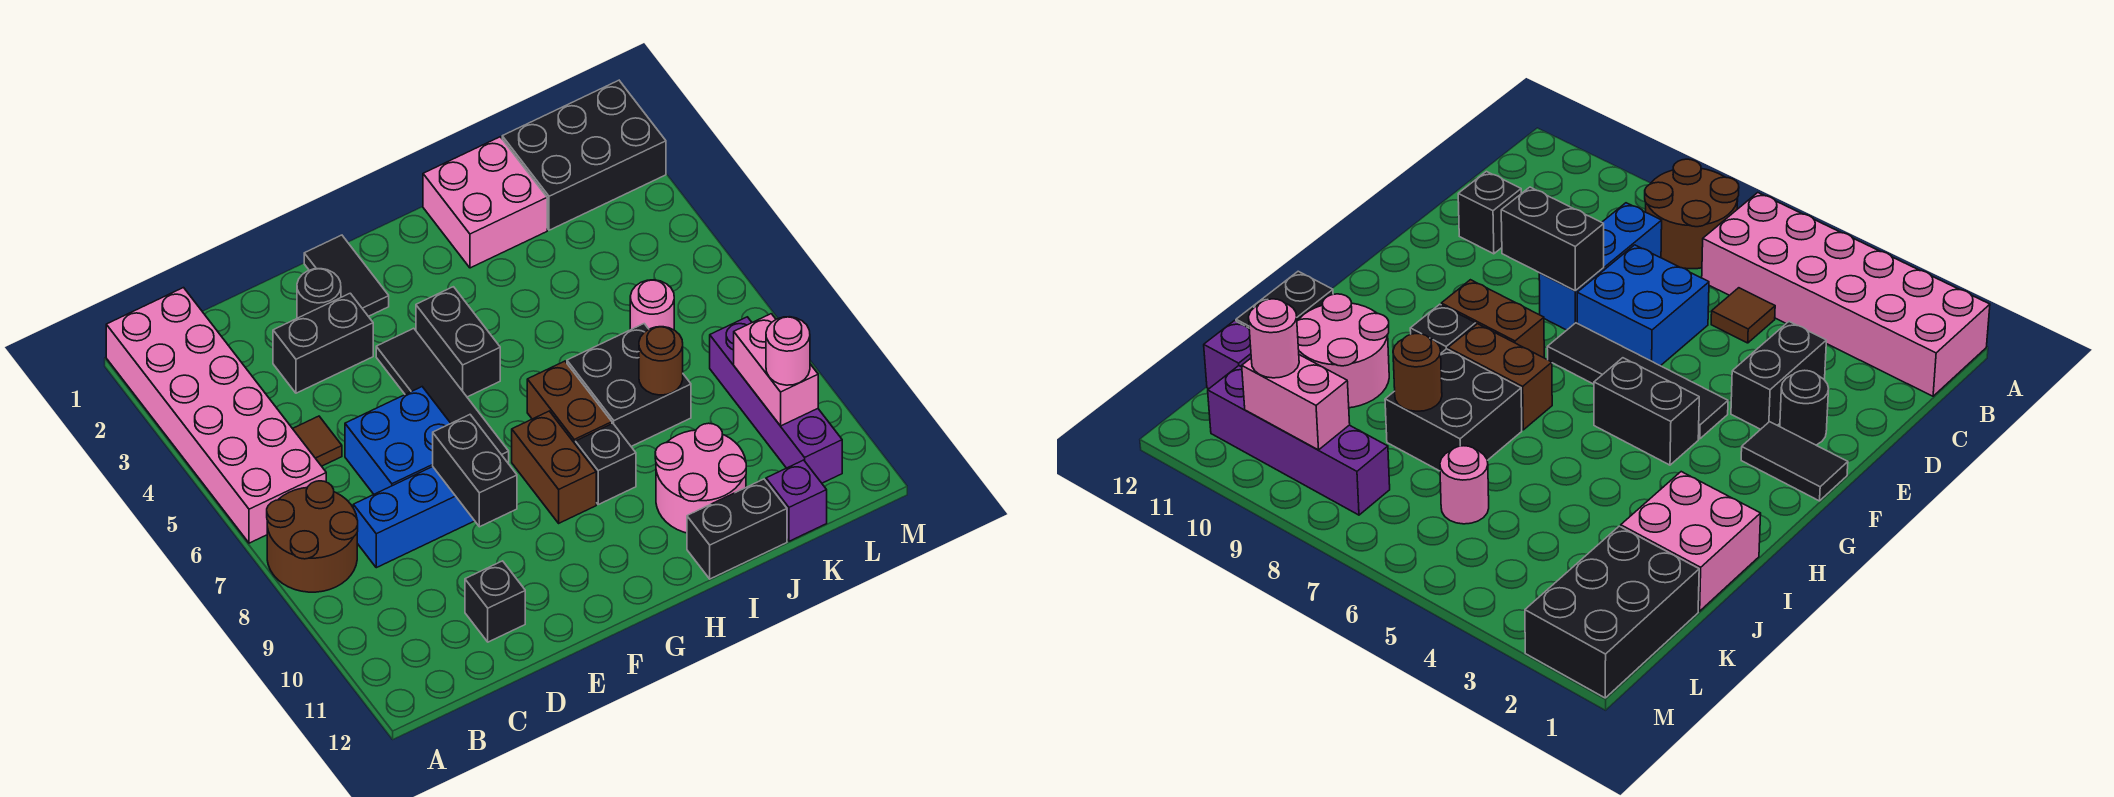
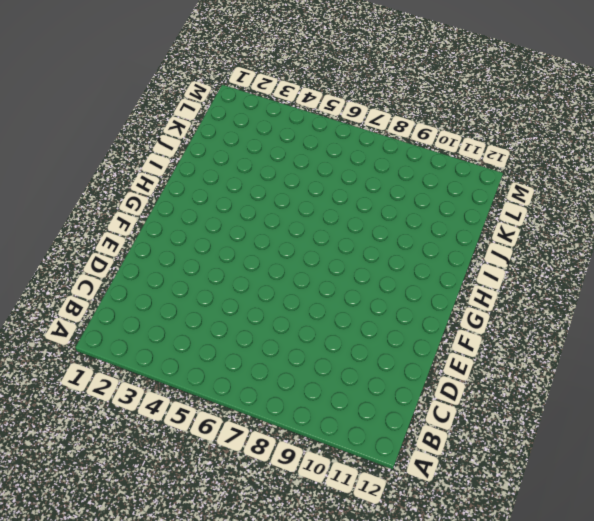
none -> pink brick A1:B6 level 1
none -> brown round brick A7:B8 level 1
none -> brown tile C5 level 1

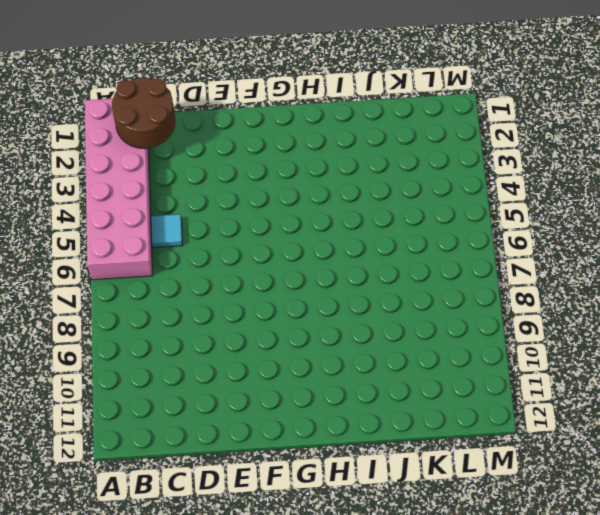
brown round brick B1:C2 level 2 -> brown round brick A7:B8 level 1
cyan tile C5 level 1 -> brown tile C5 level 1
none -> blue brick C8:E8 level 1
none -> black brick D3:E3 level 1
none -> blue brick D6:E7 level 1

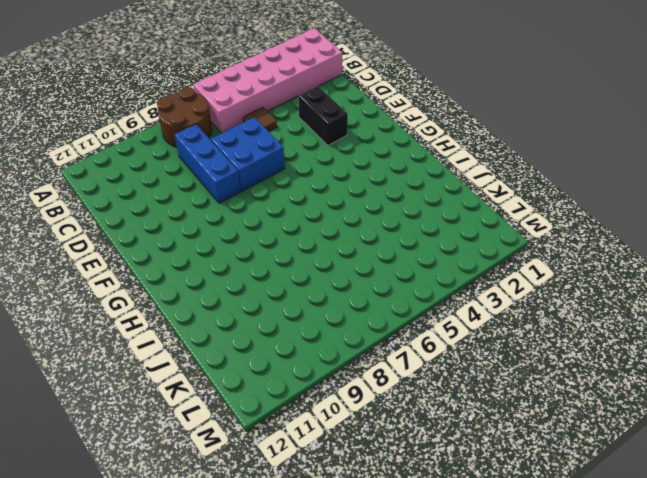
none -> black brick D11 level 1
none -> black round brick E2 level 1
none -> black tile F1:F2 level 1

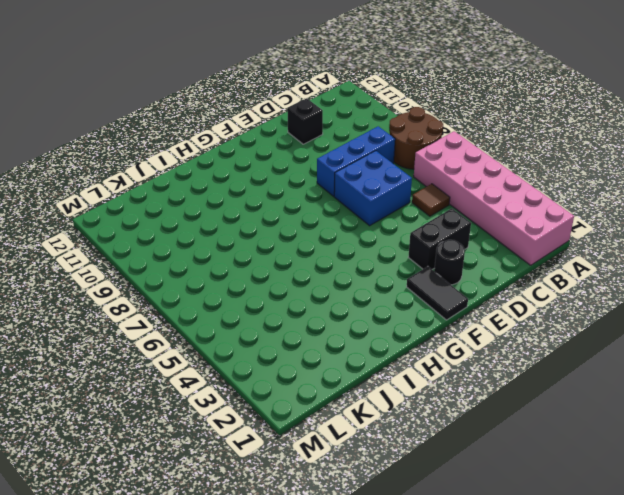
none -> black tile F4:F7 level 1
none -> black brick G4:G5 level 1
none -> brown brick G8:G9 level 1

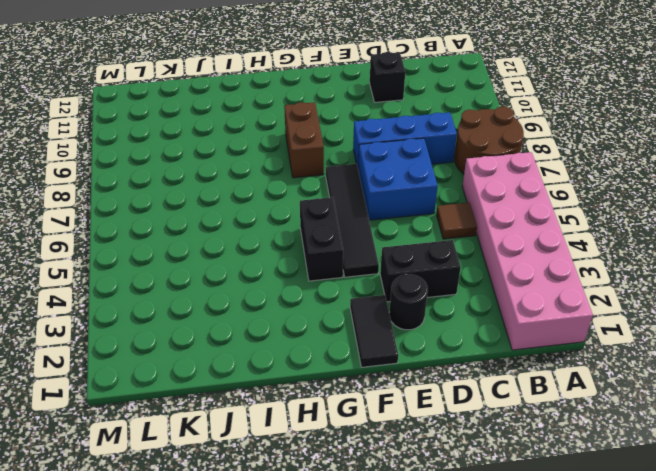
none -> brown brick H7:H8 level 1
none -> black brick H9 level 1
none -> pink brick I1:J2 level 1

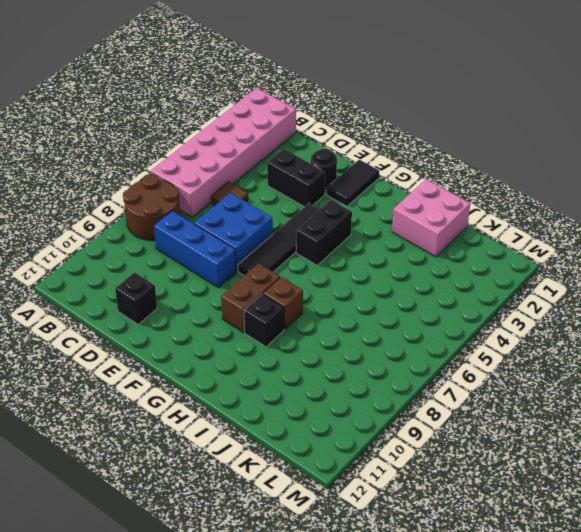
brown brick H8 level 1 -> brown brick H7:H8 level 1
none -> black brick I7:J8 level 1
none -> pink round brick I10:J11 level 1
none -> black brick I12:J12 level 1

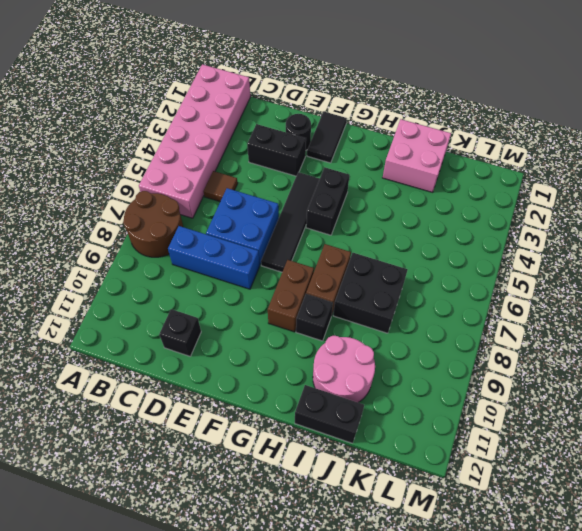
none -> black brick K1:M2 level 1
none -> pink round brick K6 level 1
none -> purple brick K12 level 1

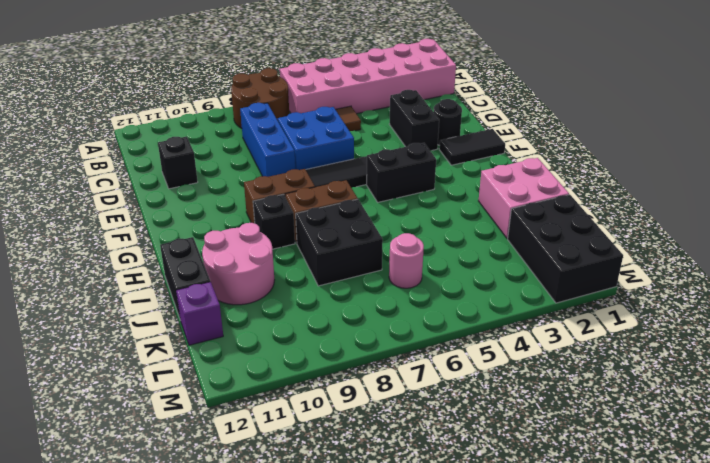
none -> purple brick L8:L11 level 1
none -> black brick E8:E9 level 2
none -> brown round brick J8 level 2

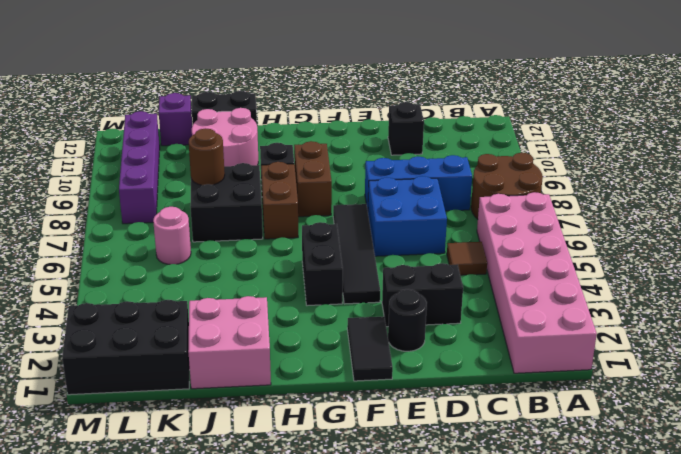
none -> black brick E8:E9 level 2
none -> pink brick L9:L10 level 2
none -> pink round brick L10 level 3

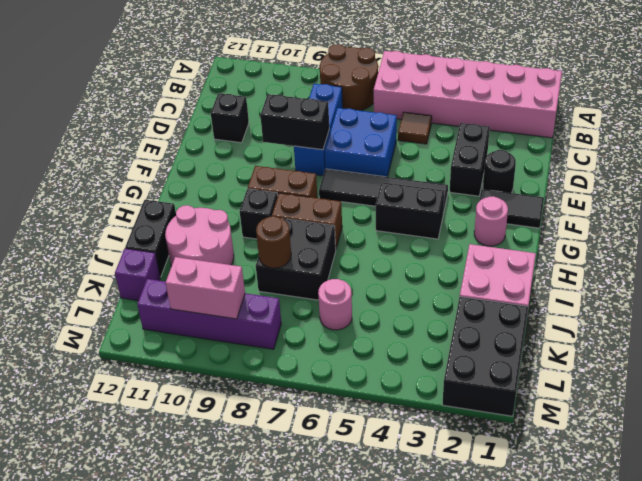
pink round brick G2 level 1 -> pink round brick L10 level 3

